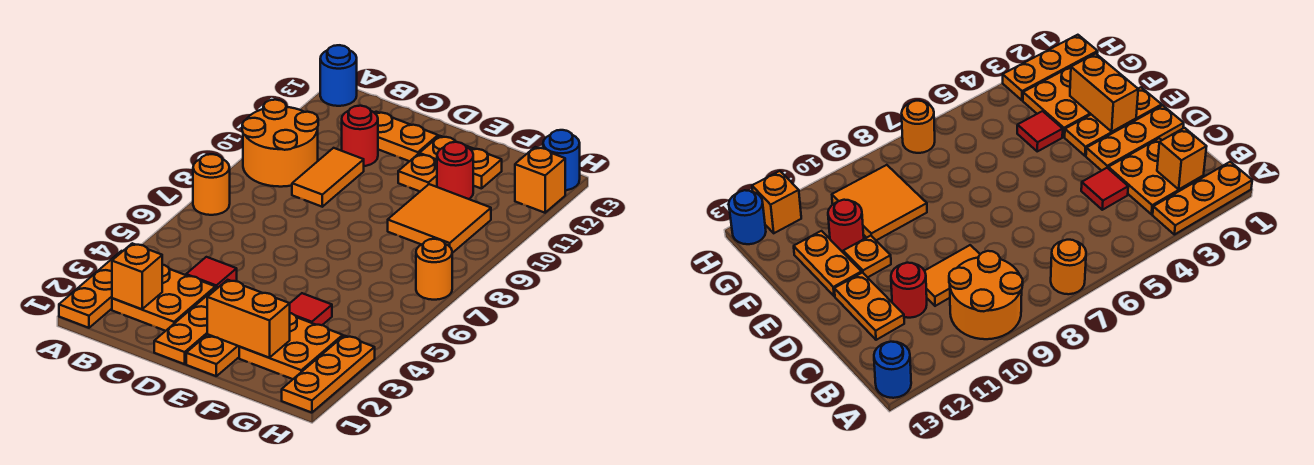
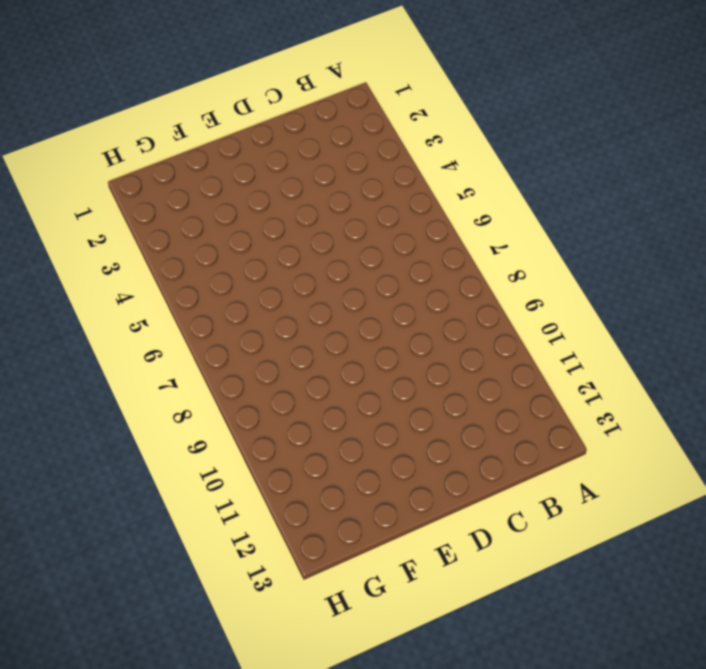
none -> orange plate A1:A3 level 1
none -> orange round brick A7 level 1
none -> orange round brick A9:B10 level 1

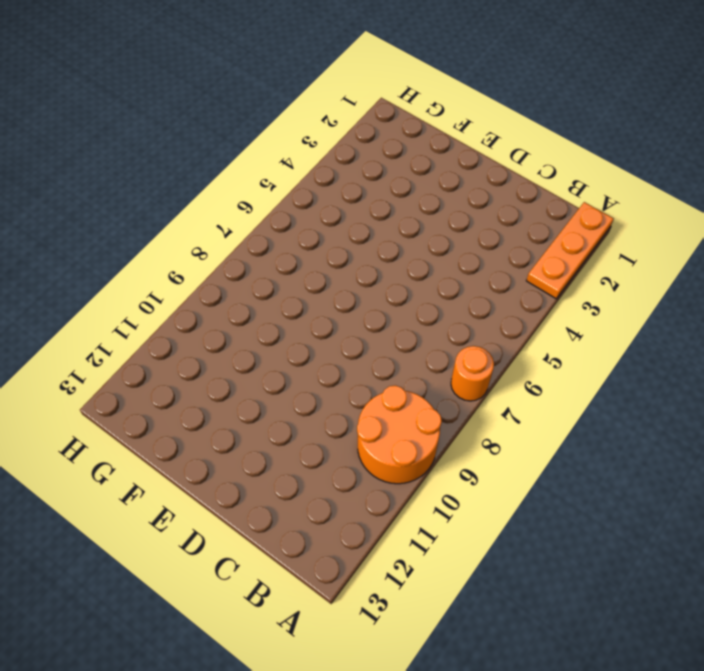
none -> blue round brick A13 level 1
none -> orange plate B2:C3 level 1
none -> red tile C4 level 1

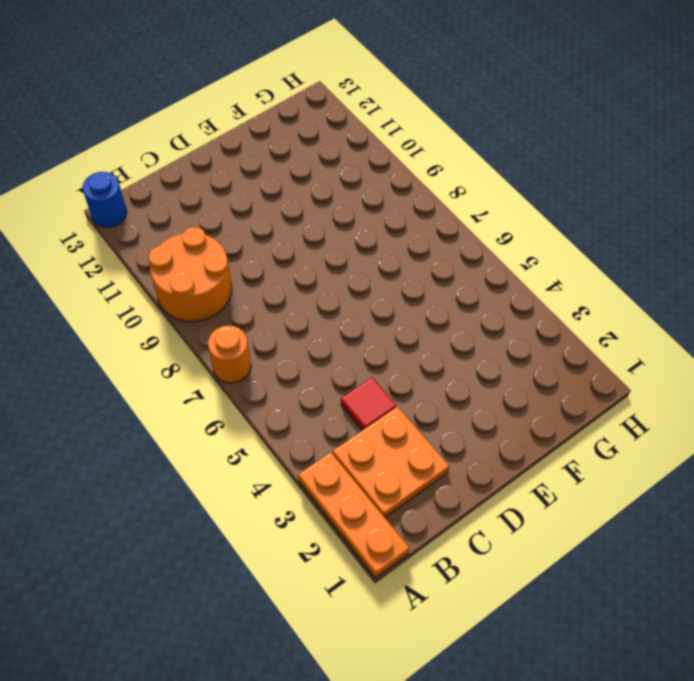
none -> orange tile C9:C10 level 1
none -> red round brick C11 level 1
none -> orange plate C12:D12 level 1

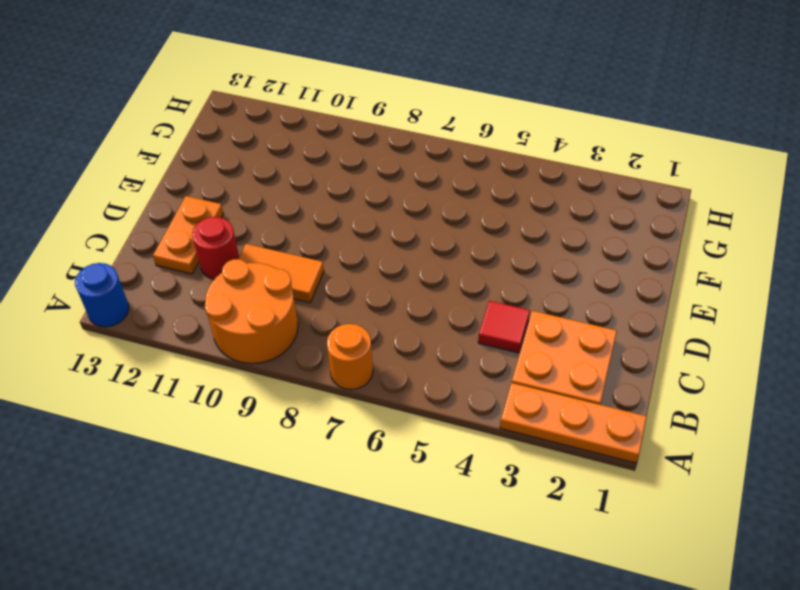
none -> orange plate D1:D3 level 1
none -> orange plate E1:E3 level 1
none -> orange plate E11 level 1

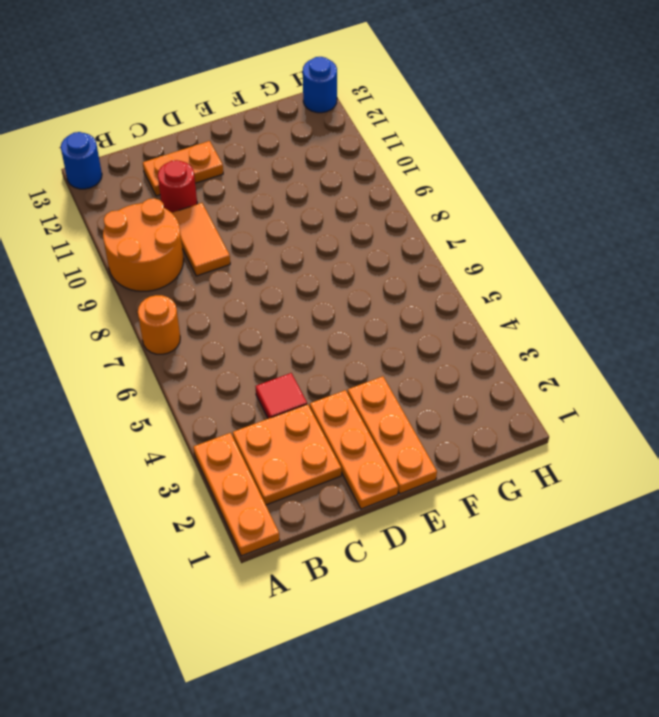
none -> orange plate E11 level 1
none -> orange plate E12:F12 level 1
none -> orange plate F2:G3 level 1

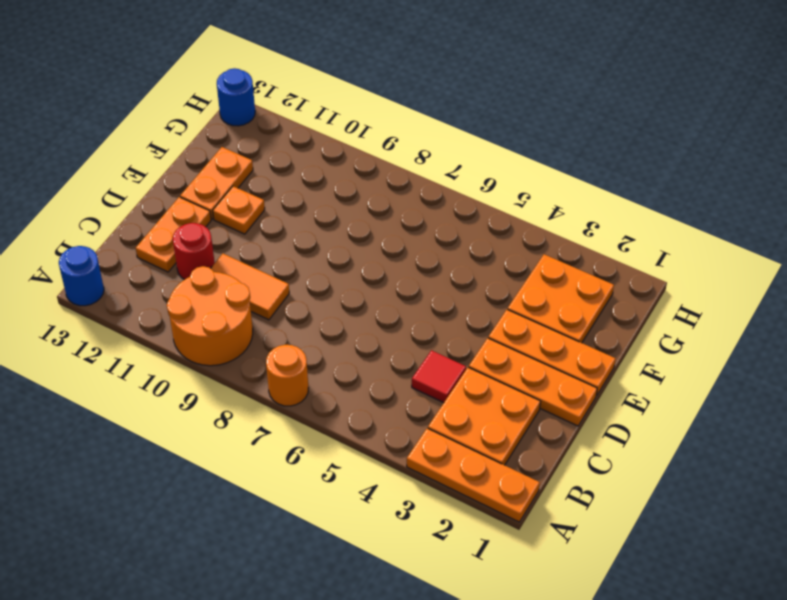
none -> red tile F4 level 1
none -> orange tile F9:G10 level 1
none -> red round brick F11 level 1

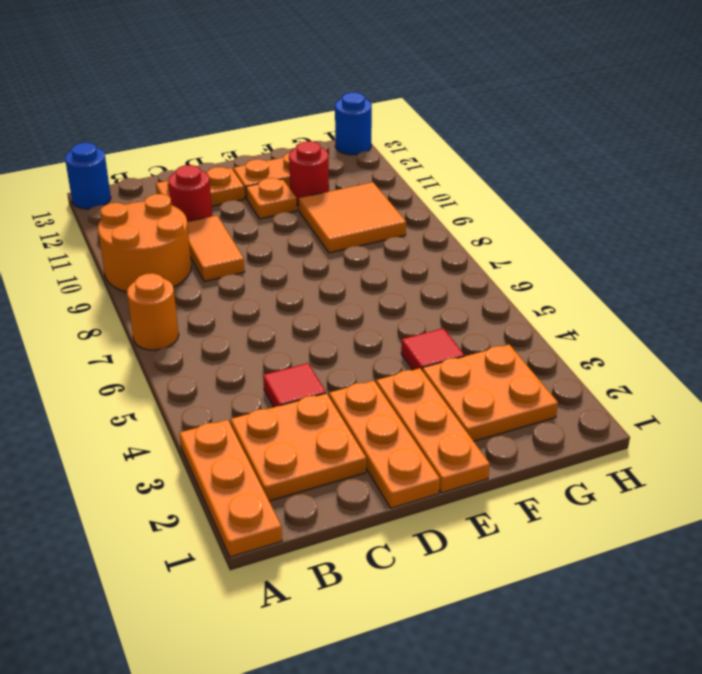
none -> orange plate H1:H3 level 1
none -> orange round brick H7 level 1
none -> orange brick H12 level 1

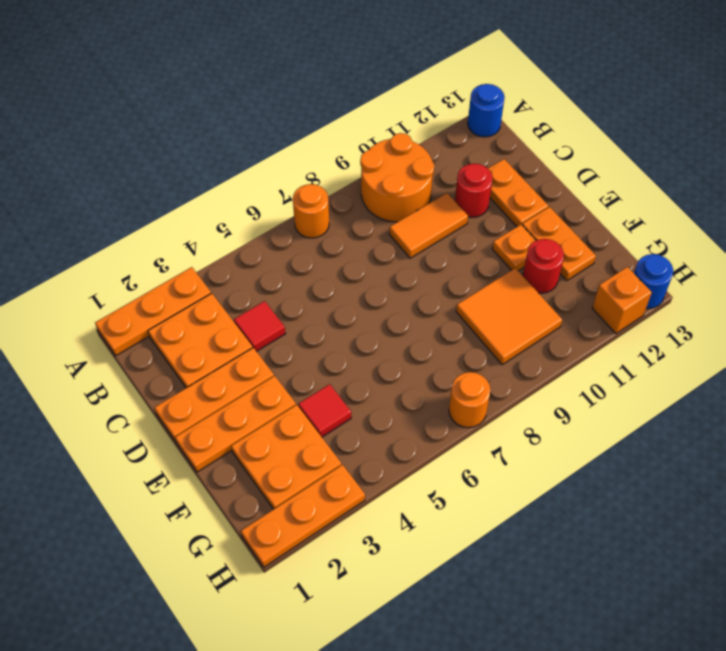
none -> orange brick B2 level 2
none -> orange brick E2:F2 level 2

